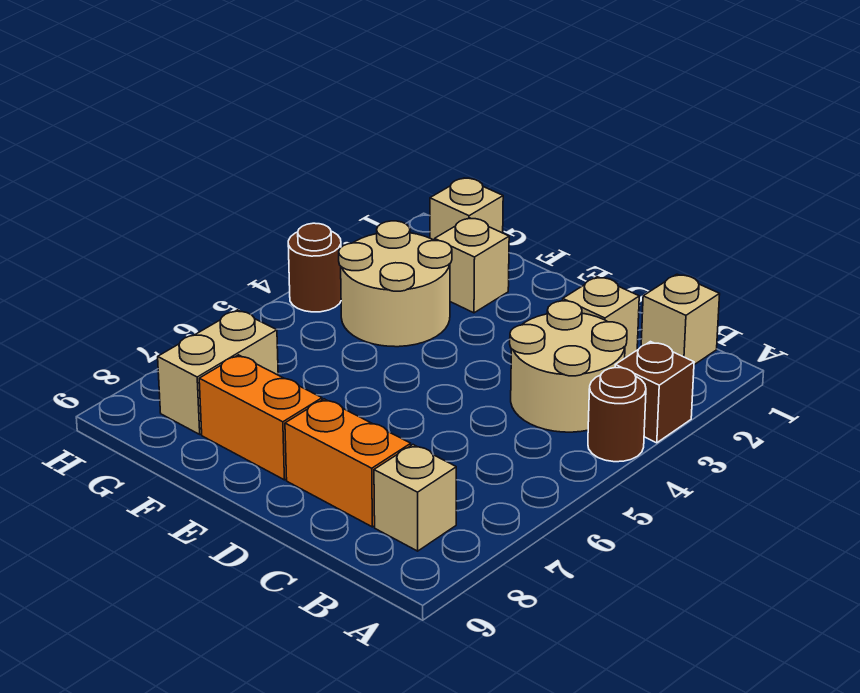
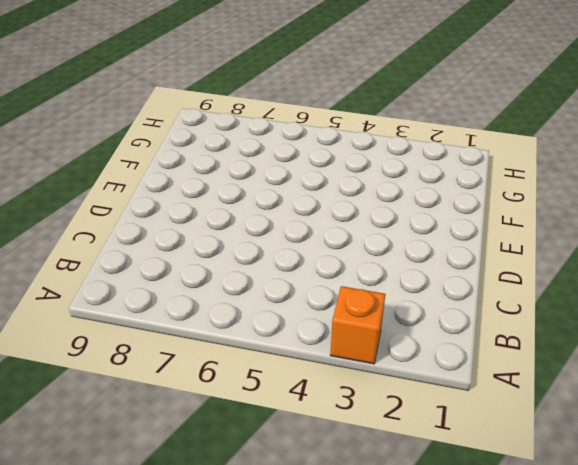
orange brick A3 level 1 -> brown brick A3 level 1
none -> brown round brick A4 level 1
none -> tan brick B1 level 1
none -> tan round brick B3:C4 level 1

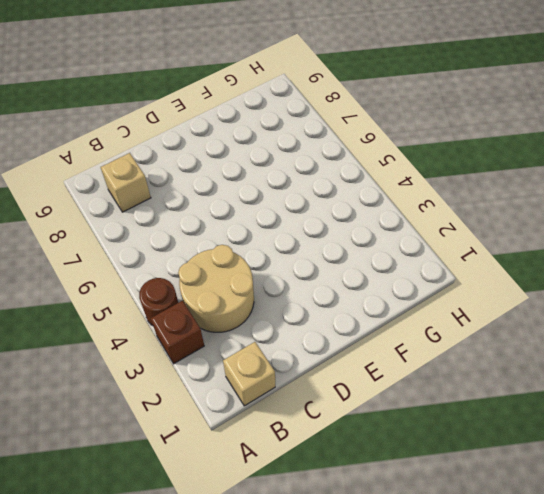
none -> tan brick C2 level 1
none -> orange brick C8:D8 level 1
none -> orange brick E8:F8 level 1

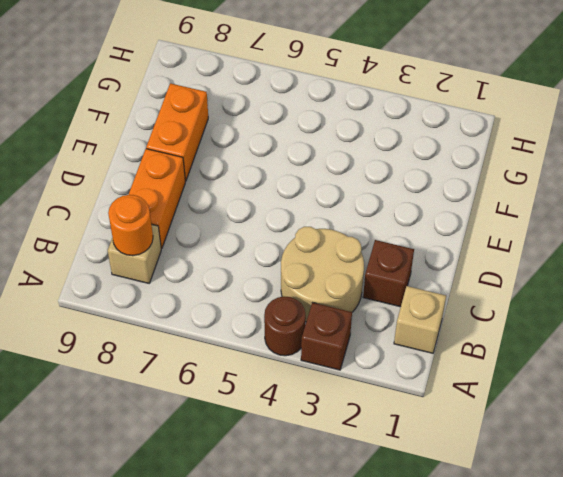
orange round brick B8 level 2 -> none
brown brick C2 level 1 -> tan brick C2 level 1
none -> tan brick F2 level 1
none -> tan round brick F3:G4 level 1
none -> tan brick G1 level 1

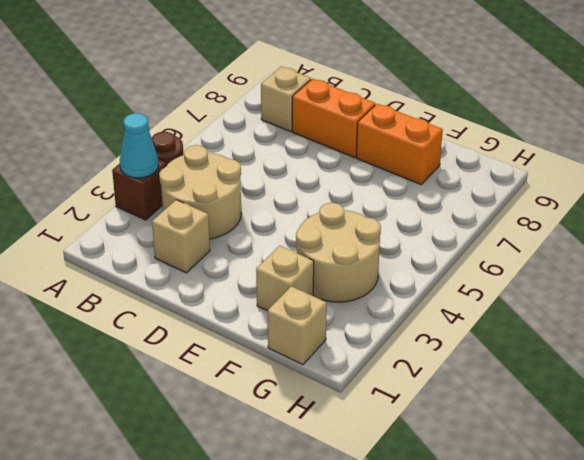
cyan cone A3 level 2 -> none
none -> tan brick B1 level 1
none -> tan brick G7:G8 level 1
none -> brown round brick H4 level 1

